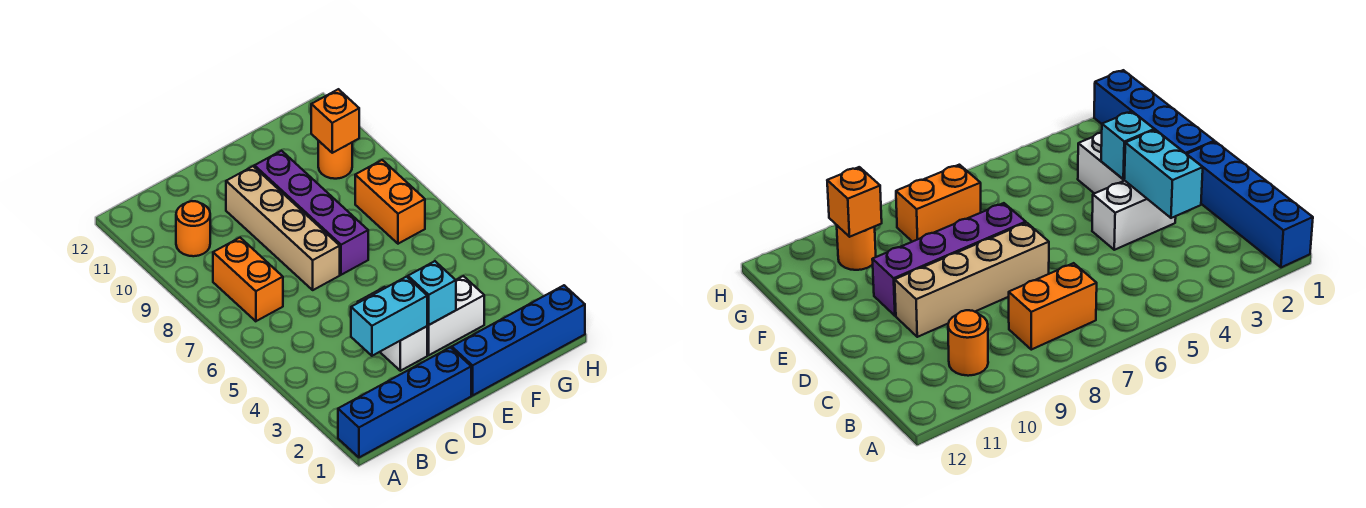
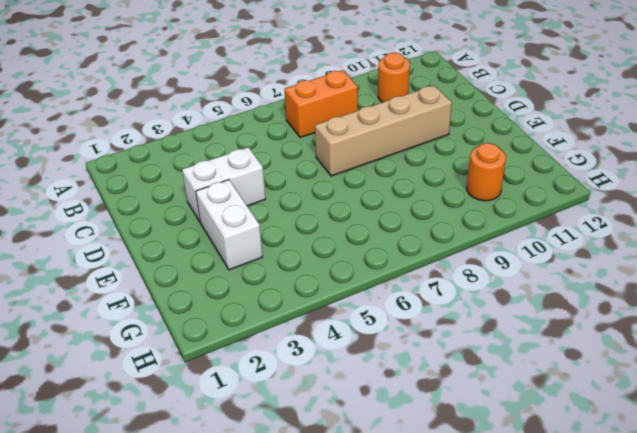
none -> blue brick A1:D1 level 1
none -> blue brick E1:H1 level 1
none -> purple brick E7:E10 level 1

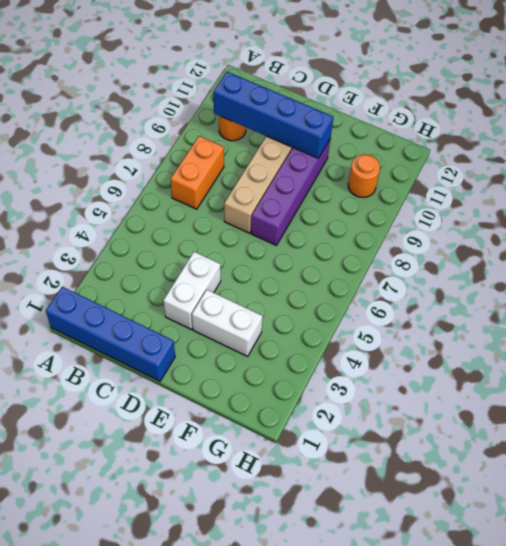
blue brick B10:E10 level 2 -> blue brick E1:H1 level 1
none -> orange brick G7:G8 level 1
none -> cyan brick C3:D3 level 2
none -> cyan brick E3 level 2

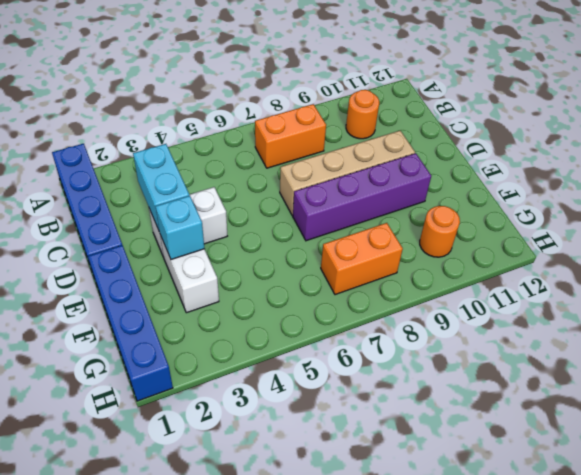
none -> orange brick G10 level 2

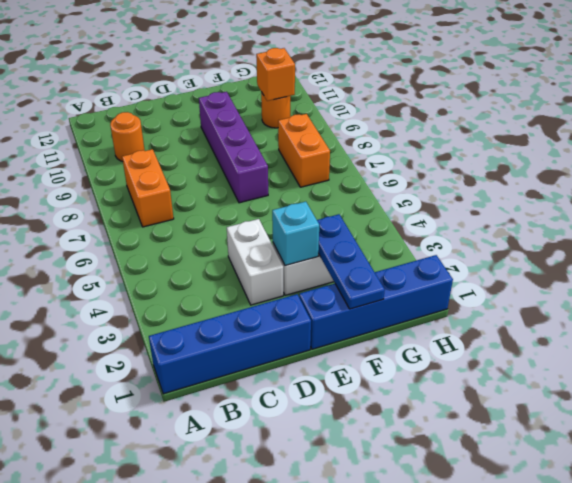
blue plate F1:F3 level 2 -> none
none -> tan brick D7:D10 level 1
none -> cyan brick C3:D3 level 2

